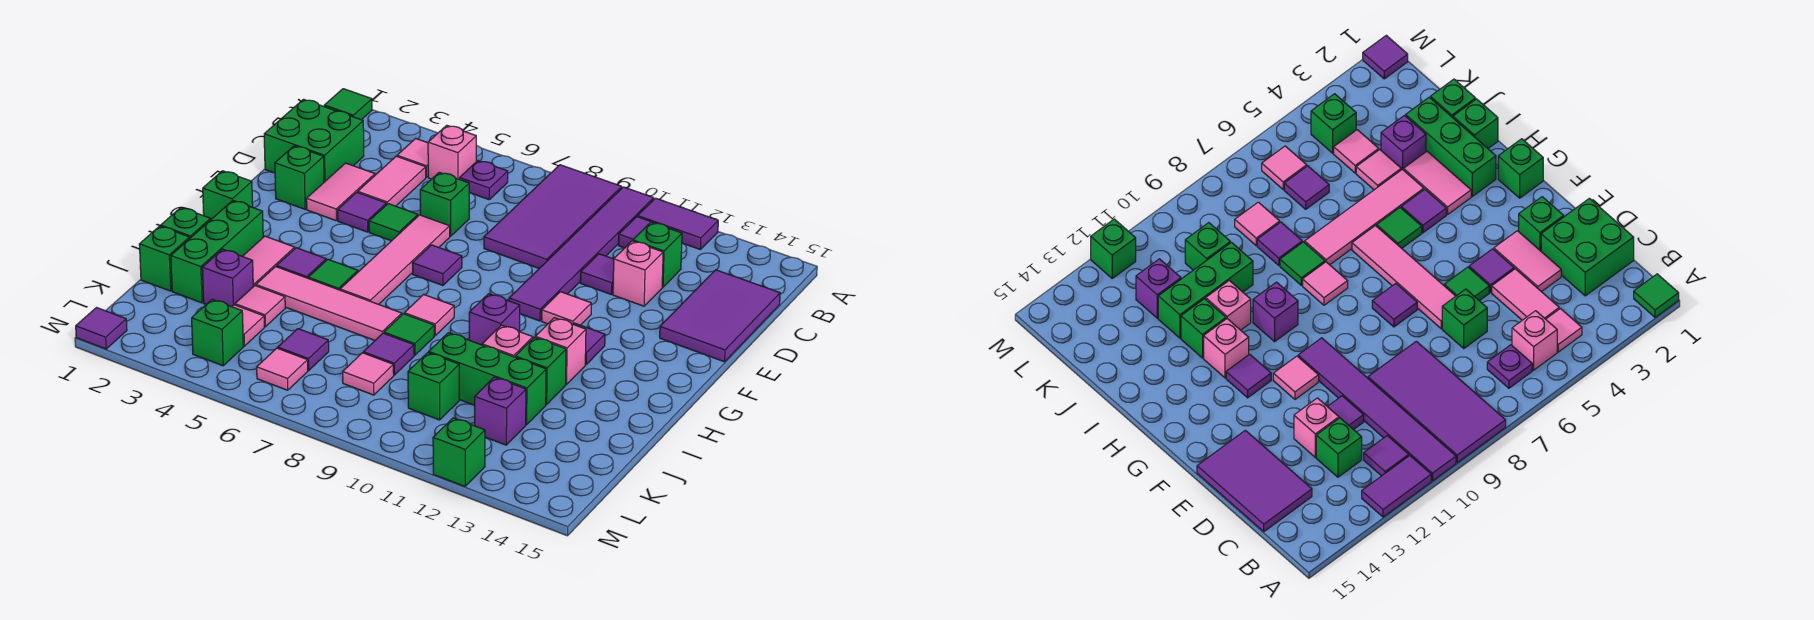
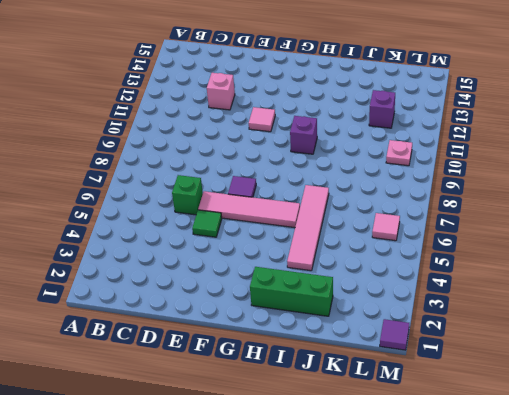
pink plate L10 level 1 -> none
none -> green tile A1 level 1
none -> purple tile A8:D9 level 1
none -> purple tile A10:F10 level 1
none -> purple tile A11:A12 level 1

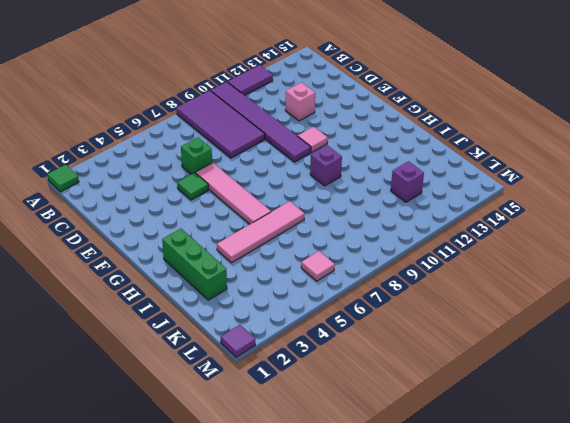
none -> pink tile B4 level 1
none -> pink brick B5 level 1
none -> purple plate B6 level 1
none -> purple tile B11 level 1

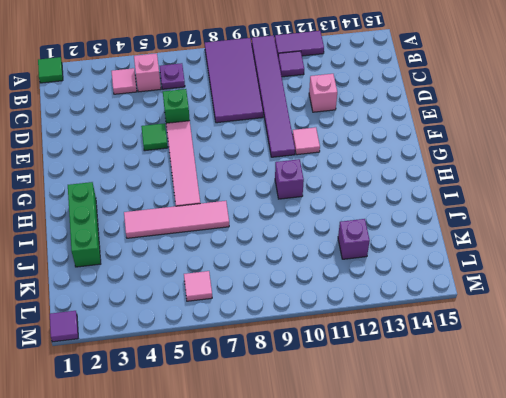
none -> green brick C1:D2 level 1
none -> pink tile C4:D4 level 1
none -> green brick C12 level 1
none -> purple tile C14:E15 level 1

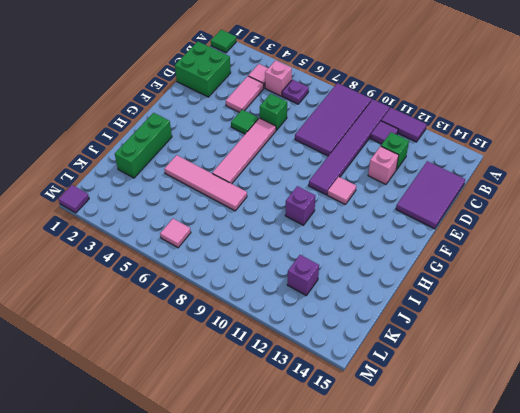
none -> pink tile D3:E3 level 1
none -> purple tile D11 level 1
none -> green brick E2 level 1
none -> purple tile E4 level 1

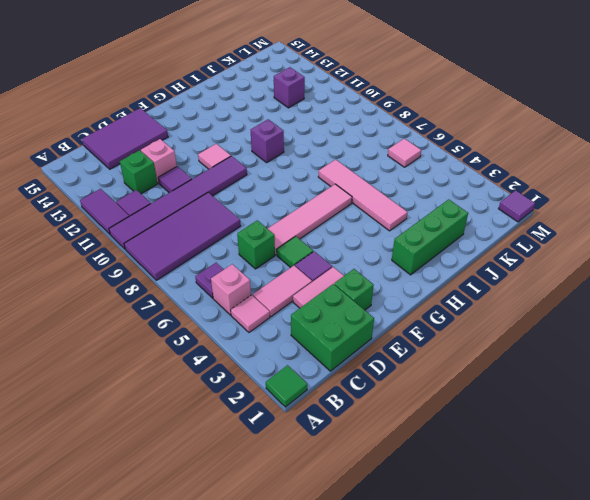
none -> purple tile F7 level 1
none -> green brick G1 level 1
none -> purple tile G12 level 1
none -> pink tile H3:I3 level 1

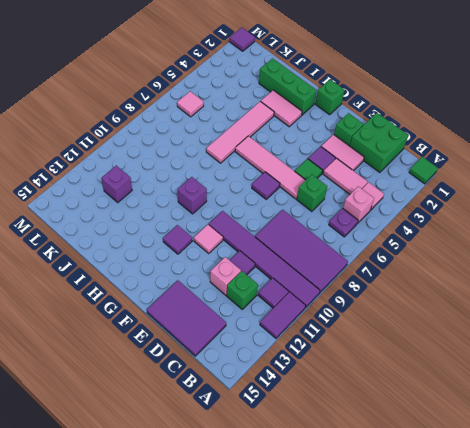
none -> purple tile H4 level 1
none -> green tile H5 level 1
none -> pink tile H8 level 1
none -> pink brick H12 level 1

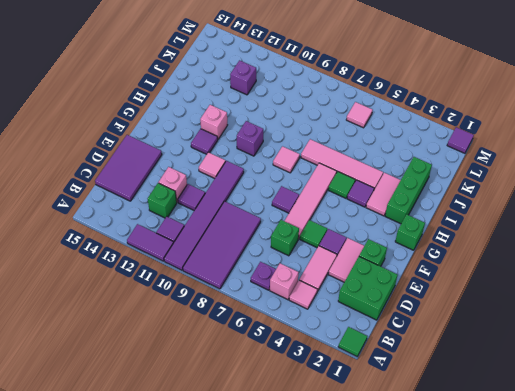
none -> green brick I1 level 1
none -> green tile I8 level 1
none -> pink brick I11 level 1
none -> green brick I12 level 1

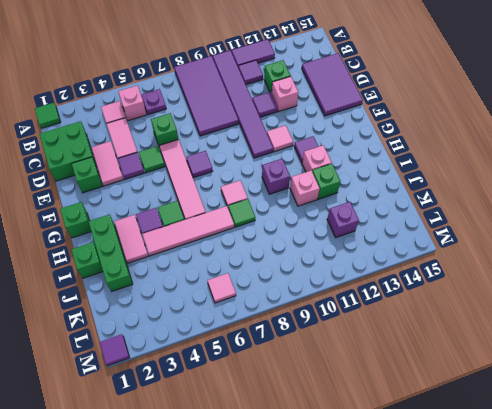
none -> green brick J1 level 1
none -> purple brick J3 level 1
none -> pink tile J4 level 1
none -> purple tile J8 level 1

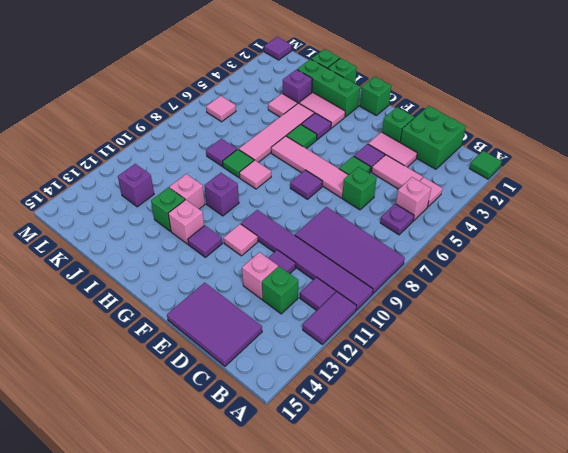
none -> green brick J10:J12 level 1
none -> pink tile K4 level 1
none -> purple tile K6 level 1
none -> pink tile K8 level 1

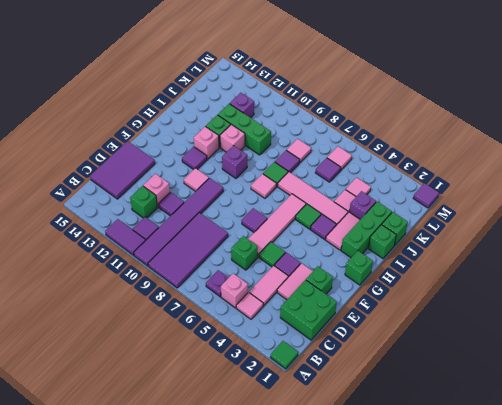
none -> green brick K10 level 1
none -> green brick L4 level 1
none -> green brick M12 level 1

